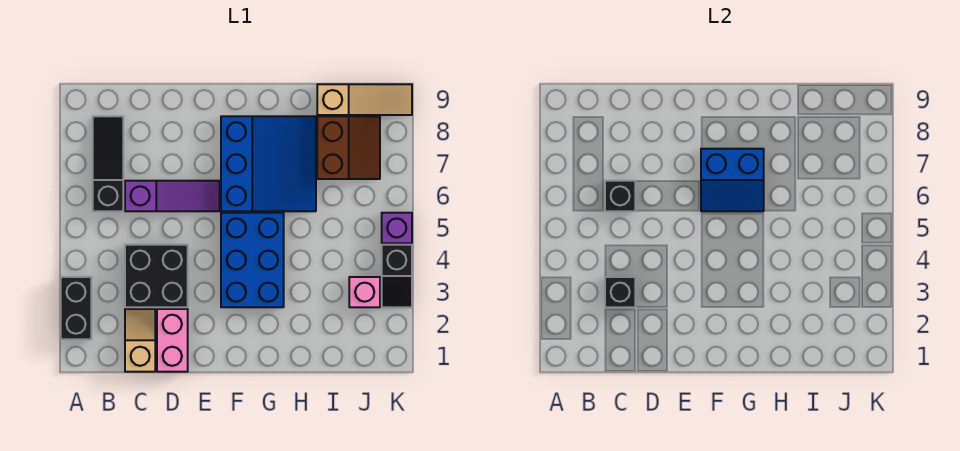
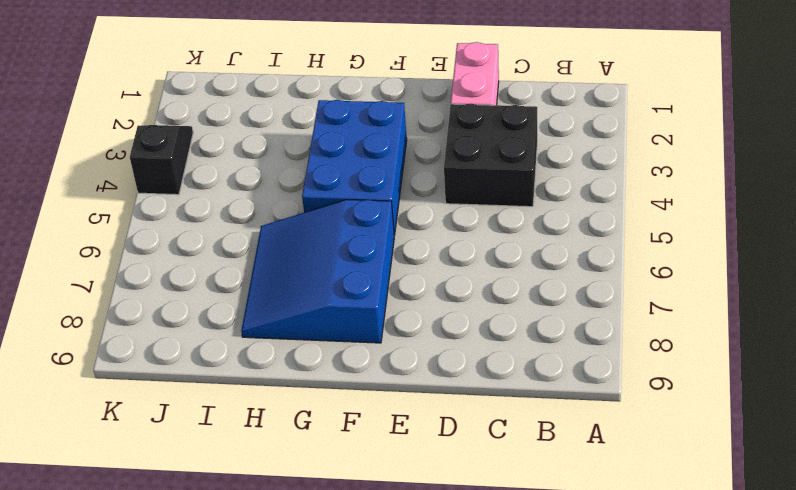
none -> black brick A2:A3 level 1
none -> black slope B6:B8 level 1 top 6
none -> tan slope C1:C2 level 1 top 1

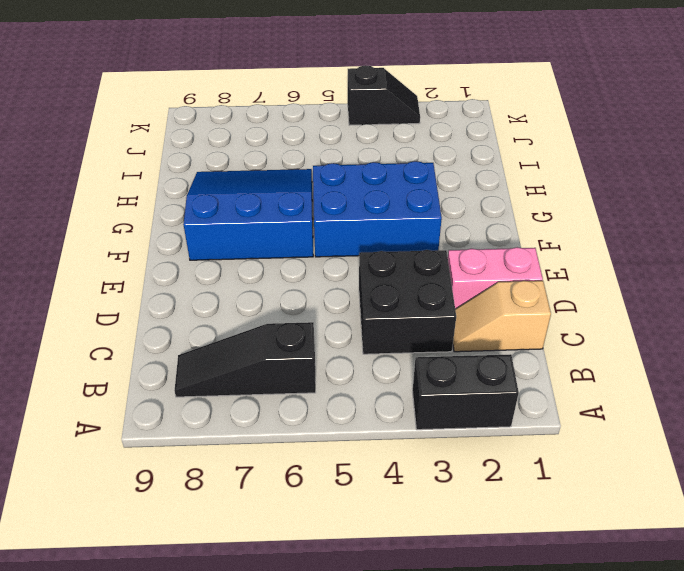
none -> purple slope C6:E6 level 1 top C
none -> brown slope I7:J8 level 1 top I
none -> tan slope I9:K9 level 1 top I

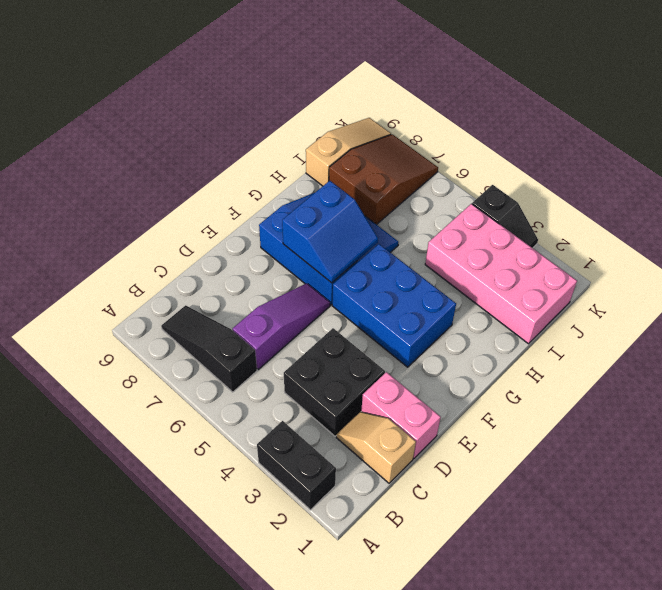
pink brick I1:J4 level 1 -> pink brick J3 level 1
brown slope I7:K8 level 1 top I -> brown slope I7:J8 level 1 top I
none -> purple brick K5 level 1
none -> black brick C3 level 2
none -> black brick C6 level 2

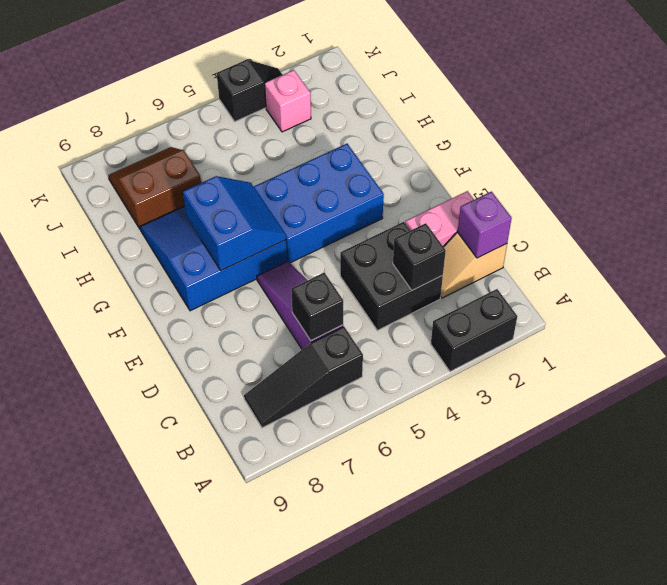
purple brick C1 level 2 -> purple brick K5 level 1
none -> tan slope I9:K9 level 1 top I

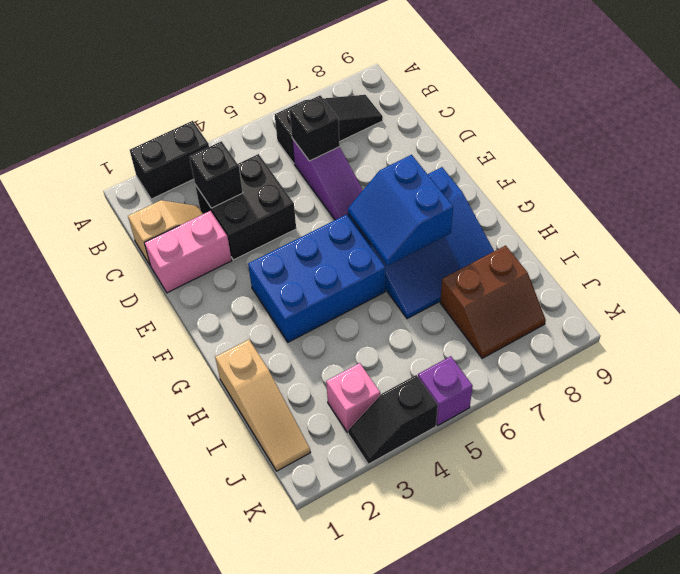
tan slope H1:J1 level 1 top H -> tan slope I9:K9 level 1 top I

